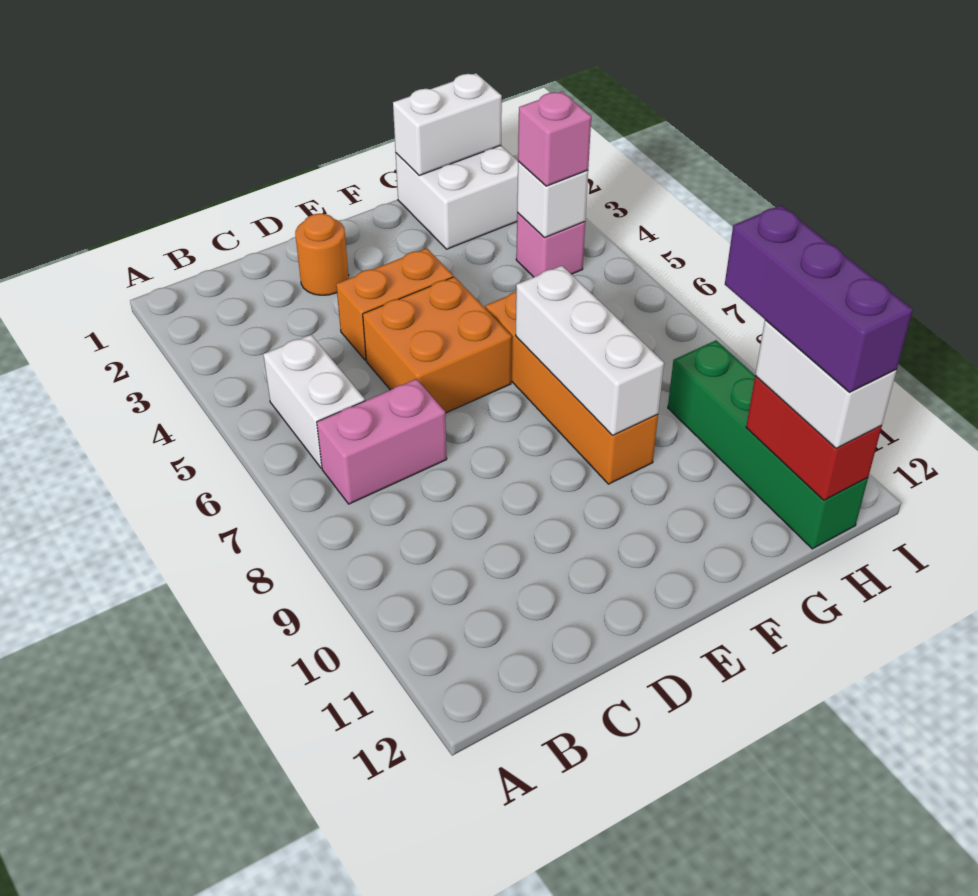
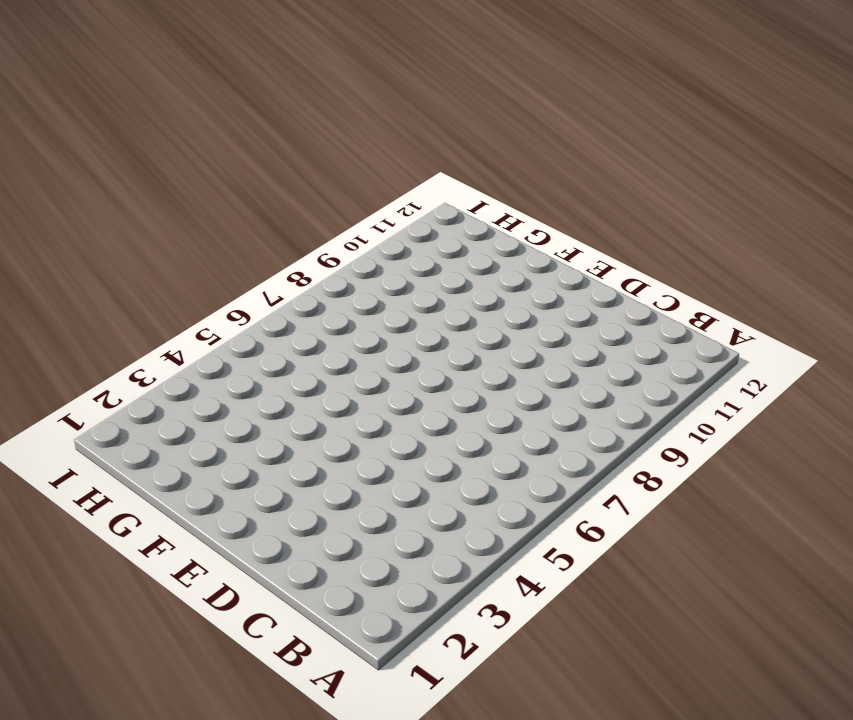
none -> white brick B5:B6 level 1
none -> pink brick B7:C7 level 1
none -> orange round brick D2 level 1

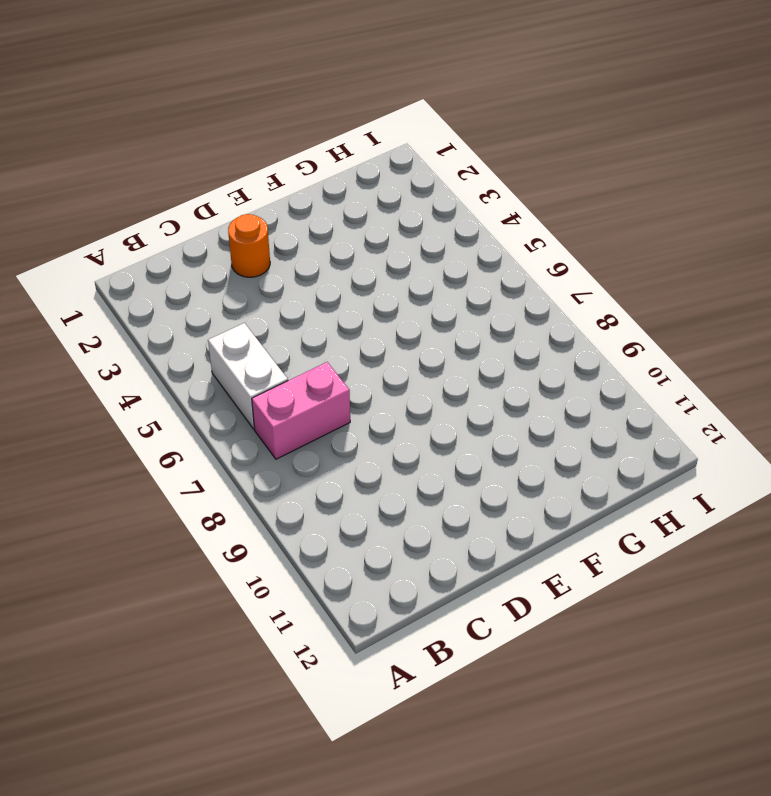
none -> orange brick D4:E4 level 1
none -> orange brick D5:E6 level 1
none -> orange brick F6:F9 level 1

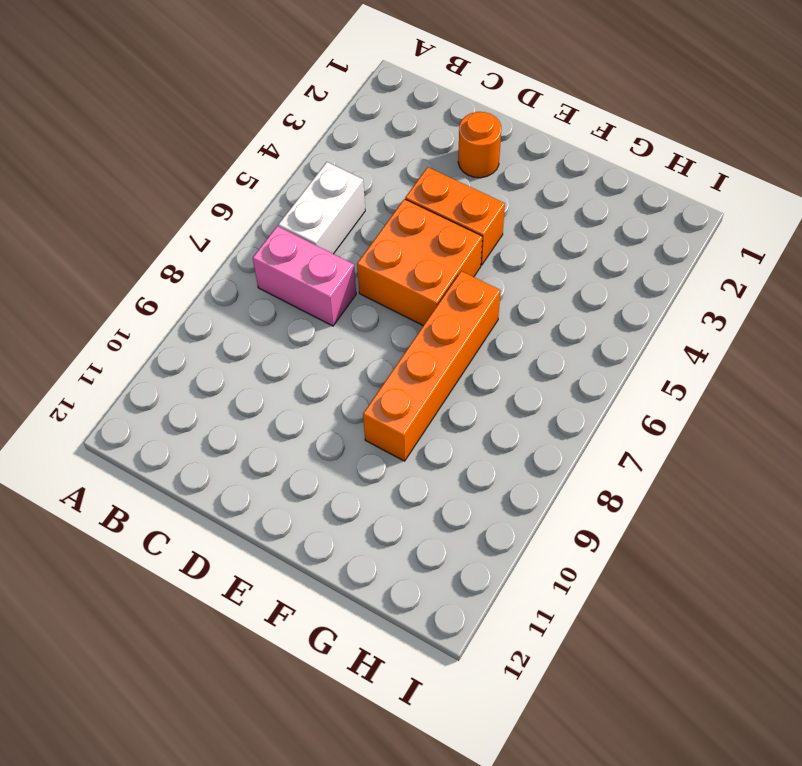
none -> white brick G1:H2 level 1
none -> pink brick H4 level 1
none -> green brick H9:H12 level 1

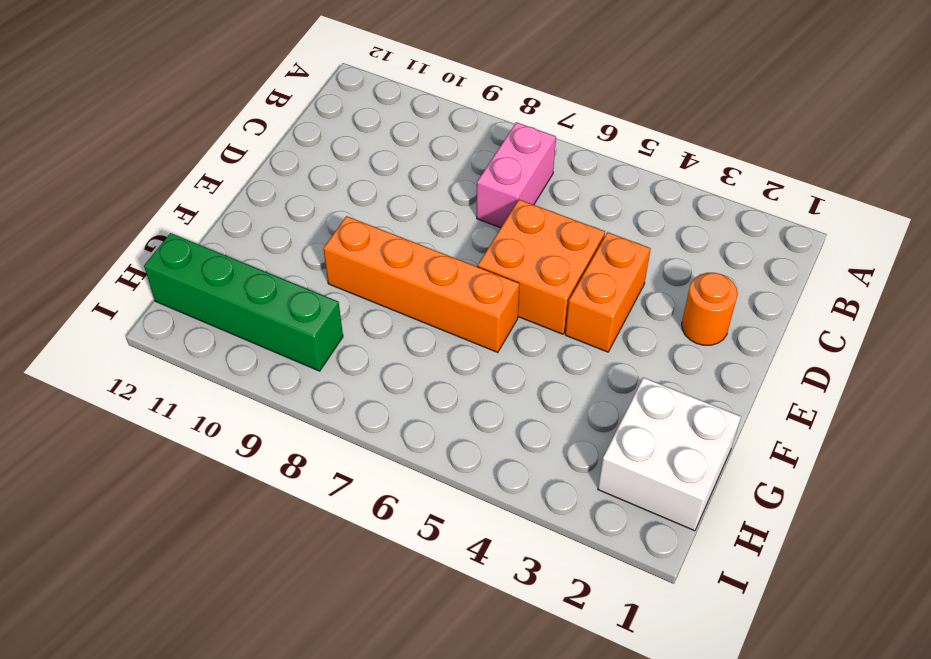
none -> white brick B5:B6 level 1
none -> pink brick H4 level 1
none -> white brick F7:F9 level 2

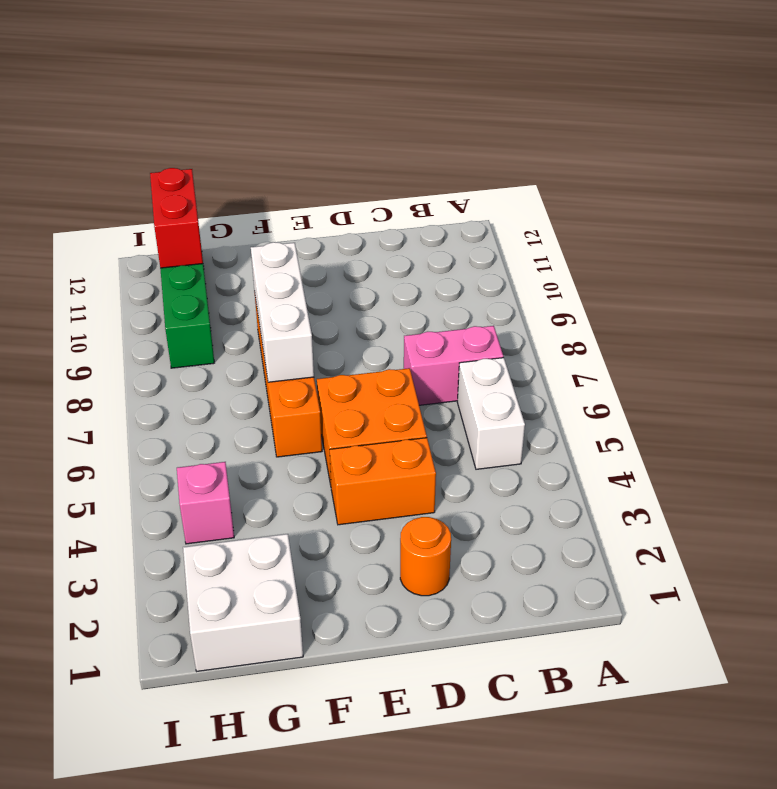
none -> white brick G1:H1 level 2
none -> white brick H4 level 2
none -> pink brick H4 level 3

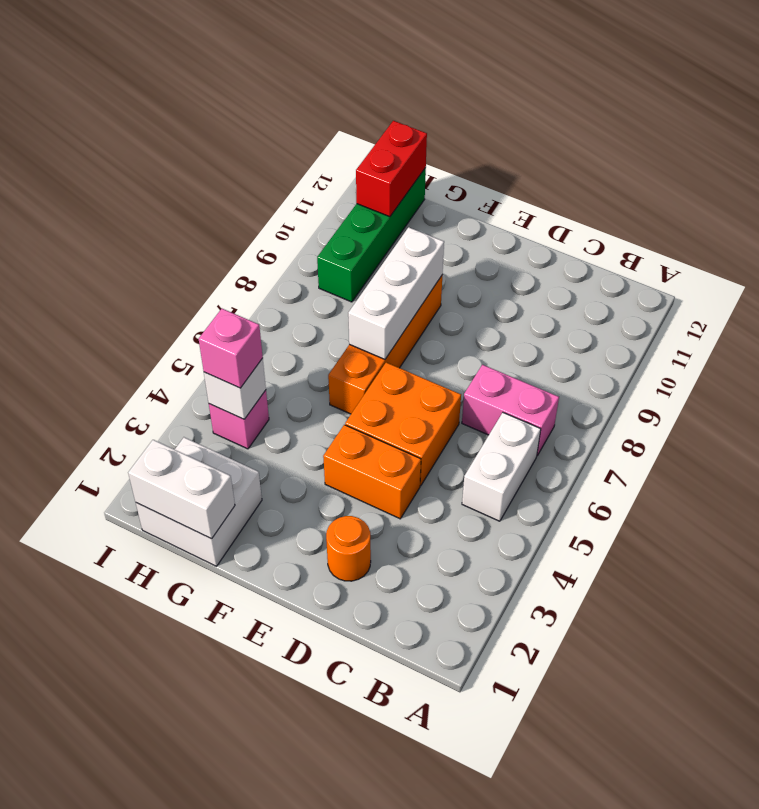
none -> white brick H11:H12 level 3
none -> purple brick H10:H12 level 4

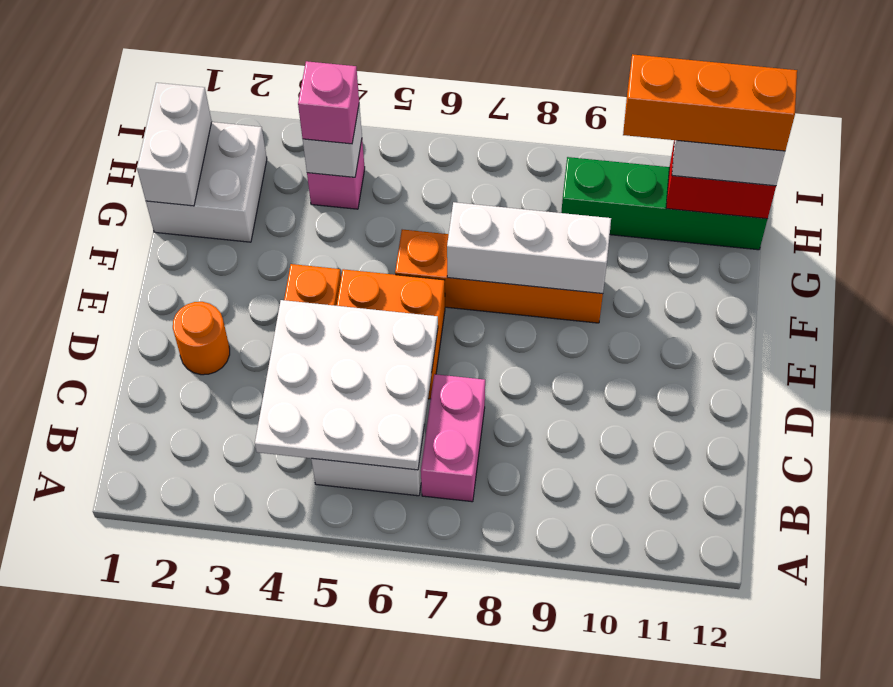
white plate B4:D6 level 2 -> none
orange brick H10:H12 level 4 -> purple brick H10:H12 level 4

